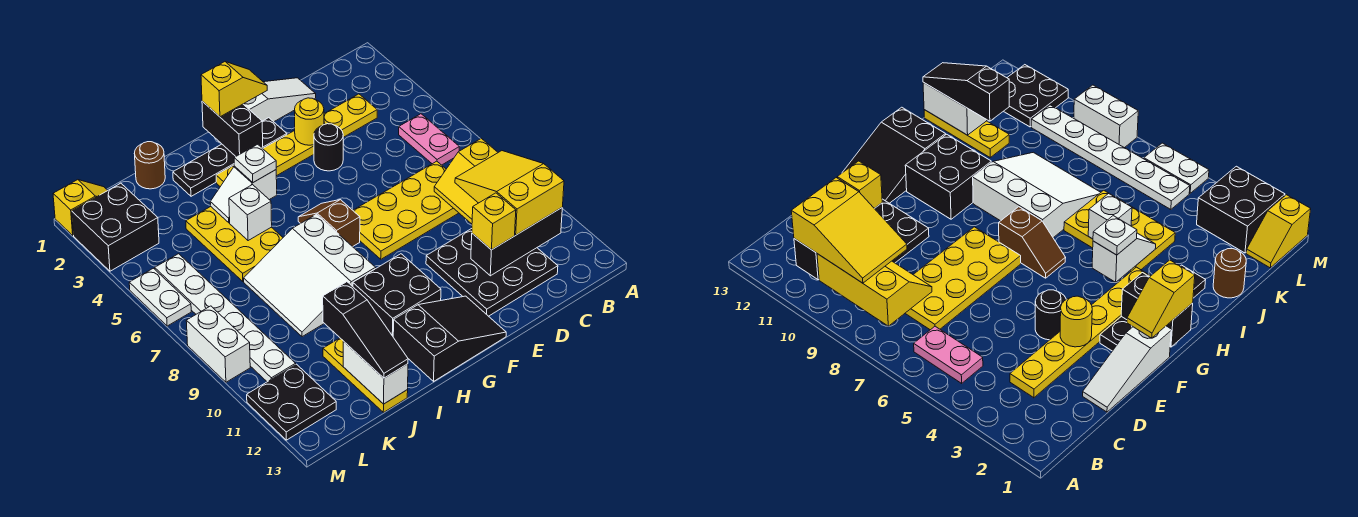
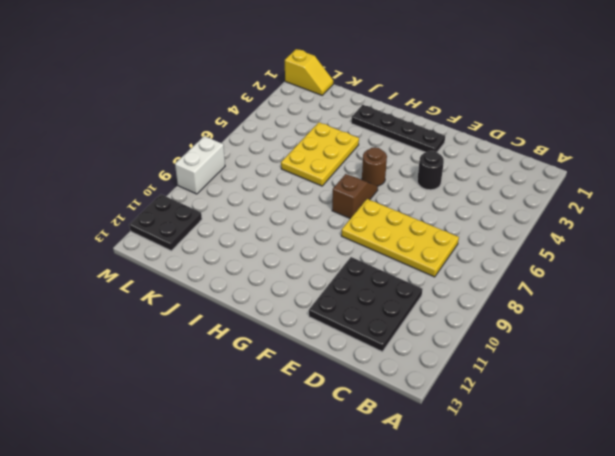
brown round brick G5 level 1 -> brown round brick J1 level 1
none -> pink plate B5:B6 level 1
none -> yellow plate C3:H3 level 1
none -> white slope D1:F1 level 1 top F
none -> black slope F12:H13 level 1 top H

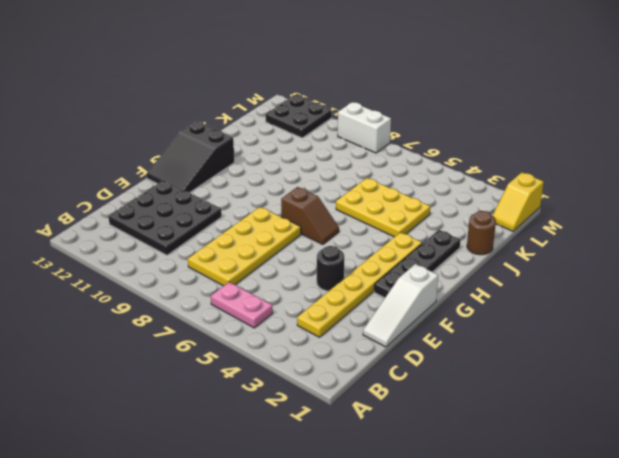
none -> black brick G10:H11 level 1
none -> white slope H7:J9 level 1 top H
none -> yellow plate J11:J13 level 1
none -> black brick L2:M3 level 1

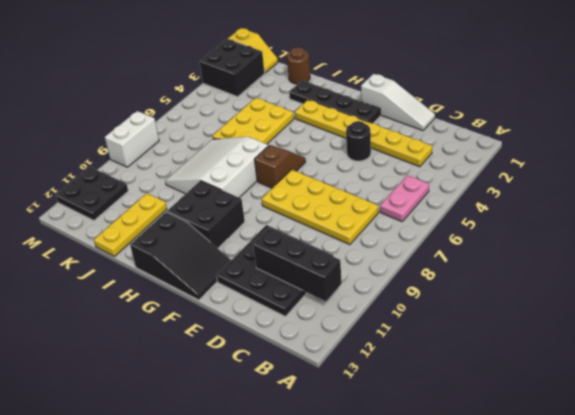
none -> white plate L5:L10 level 1
none -> white plate M5:M6 level 1
none -> yellow slope B8:C10 level 2 top B
none -> yellow round brick E3 level 2

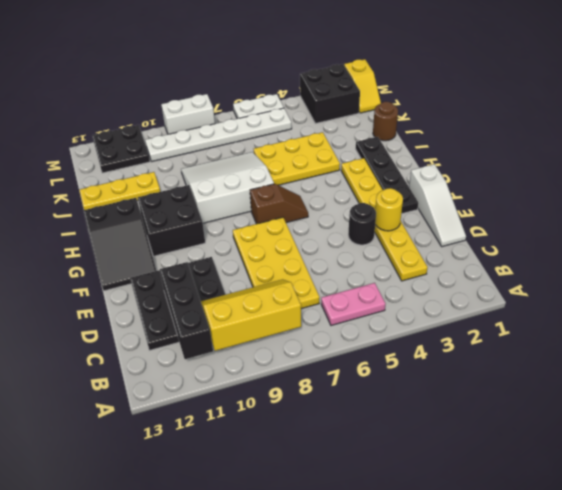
none -> black brick G1:G2 level 2
none -> white slope H4:I4 level 2 top H
none -> white brick I5 level 2
none -> white brick J12:J13 level 2

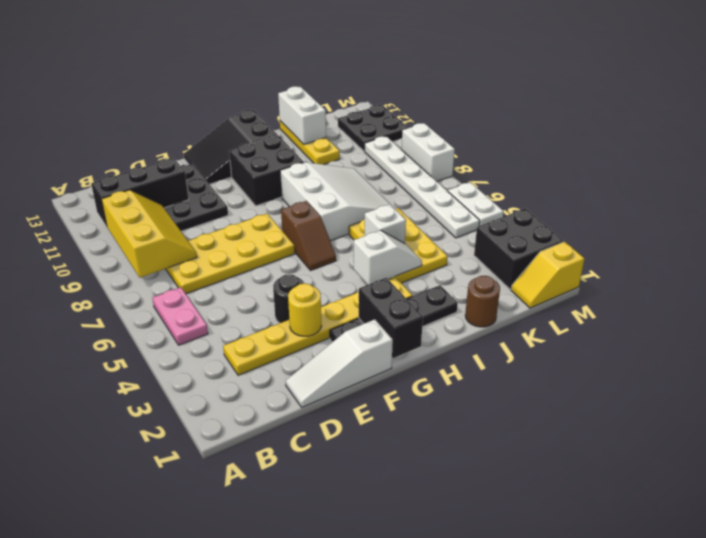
none -> yellow slope B9:C11 level 3 top 11
none -> yellow brick D11 level 3
none -> yellow slope F1:G1 level 3 top G
none -> white plate H4 level 3

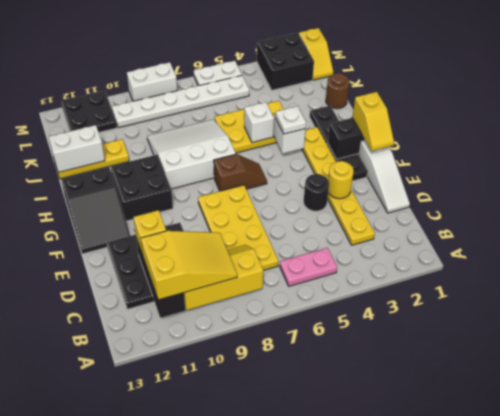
none -> black slope J11:J13 level 3 top 11

